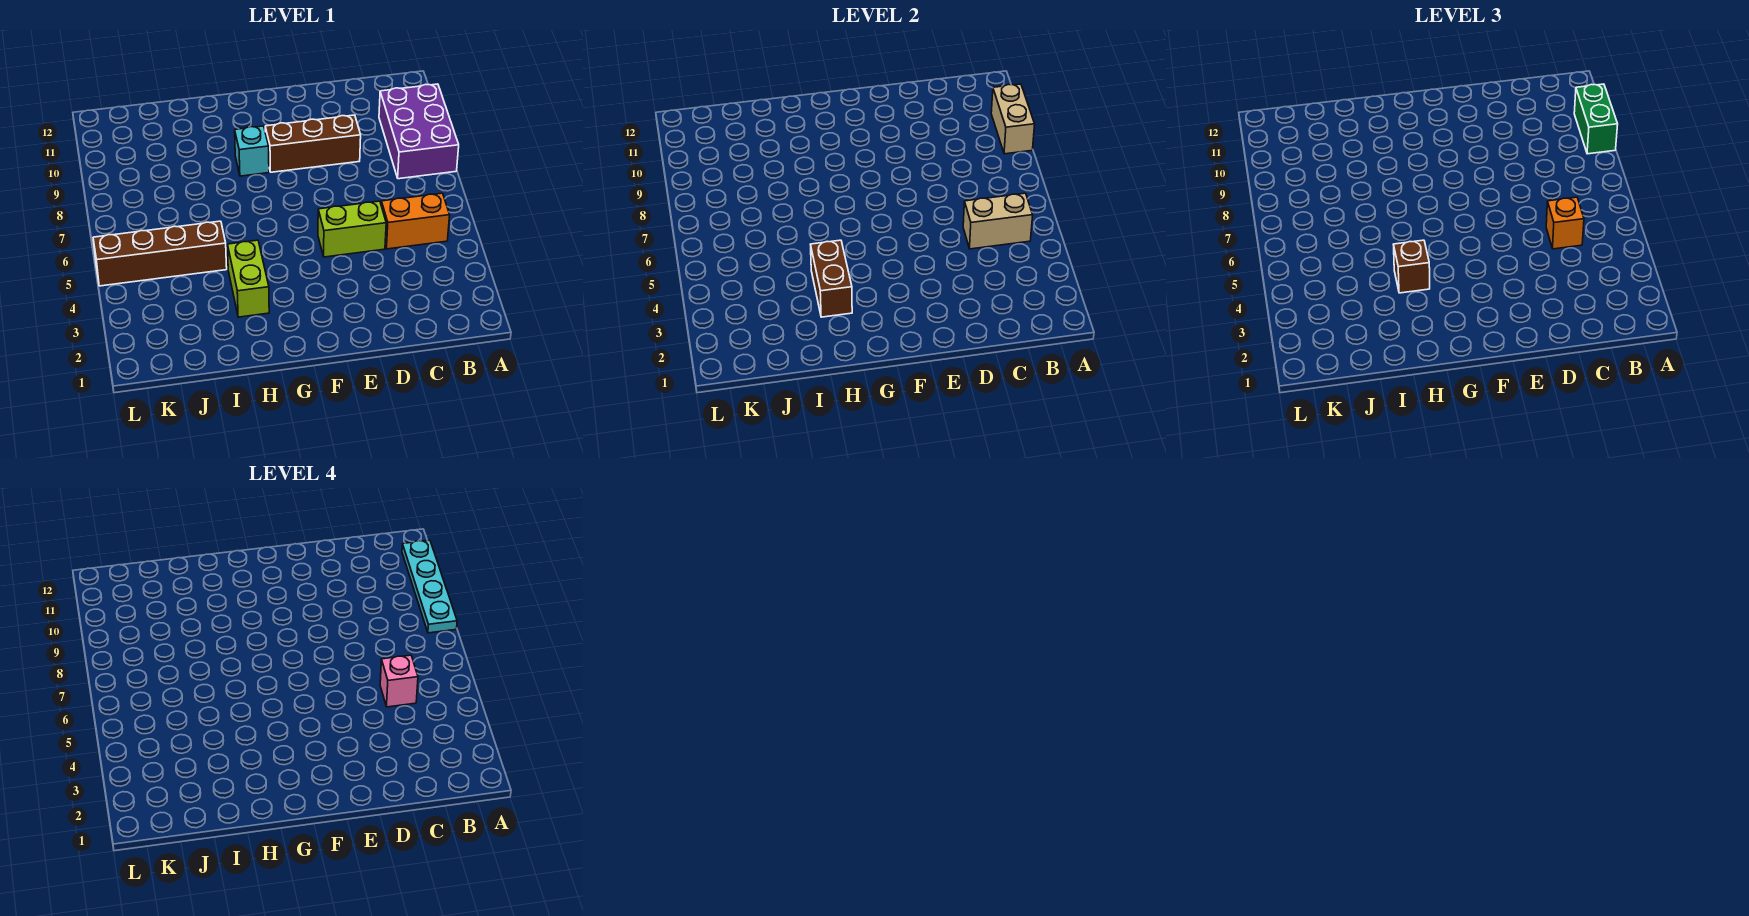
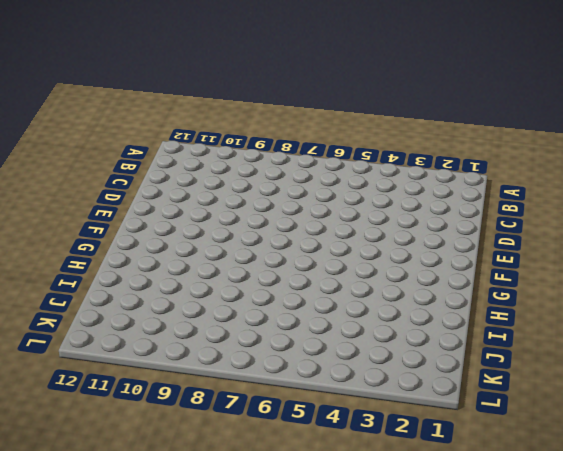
none -> purple brick A8:B10 level 1
none -> orange brick B5:C5 level 1
none -> lime brick D5:E5 level 1

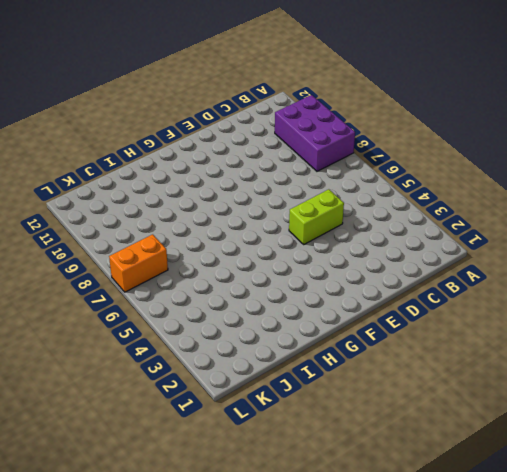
orange brick K7:L7 level 1 -> orange brick B5:C5 level 1
none -> brown brick D9:F9 level 1
none -> cyan brick G9 level 1
none -> lime brick H3:H4 level 1

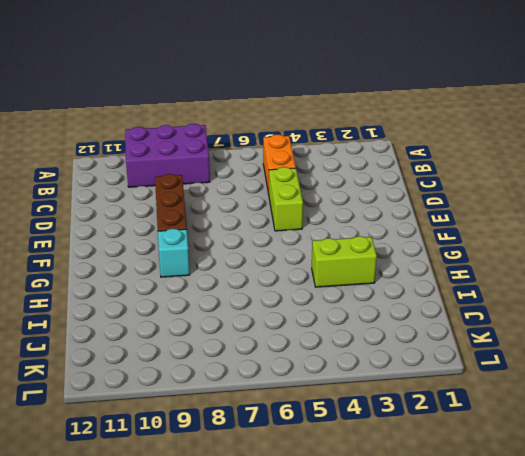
none -> brown brick I5:L5 level 1
none -> tan brick A9:A10 level 2
none -> tan brick B5:C5 level 2

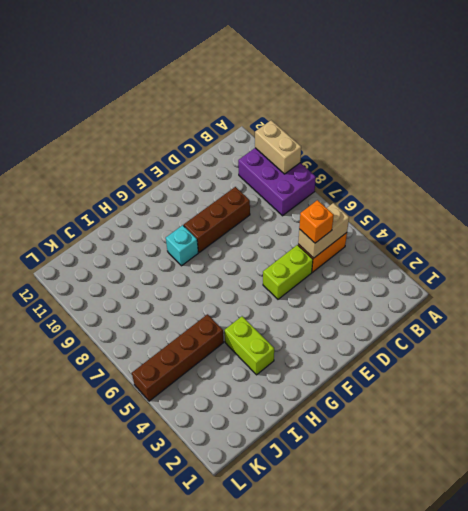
none -> brown brick H3:H4 level 2
none -> green brick A9:A10 level 3
none -> brown brick H4 level 3

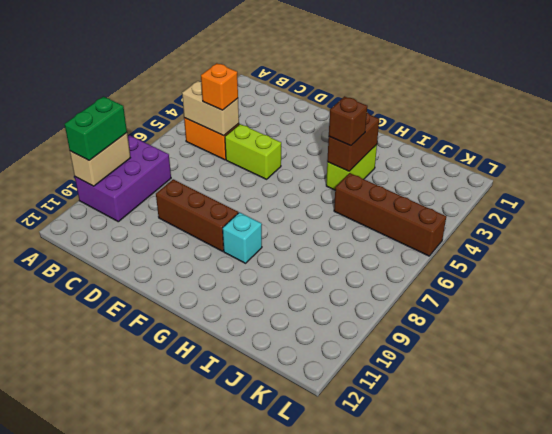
none -> cyan plate A8:A11 level 4
none -> pink brick C5 level 4

